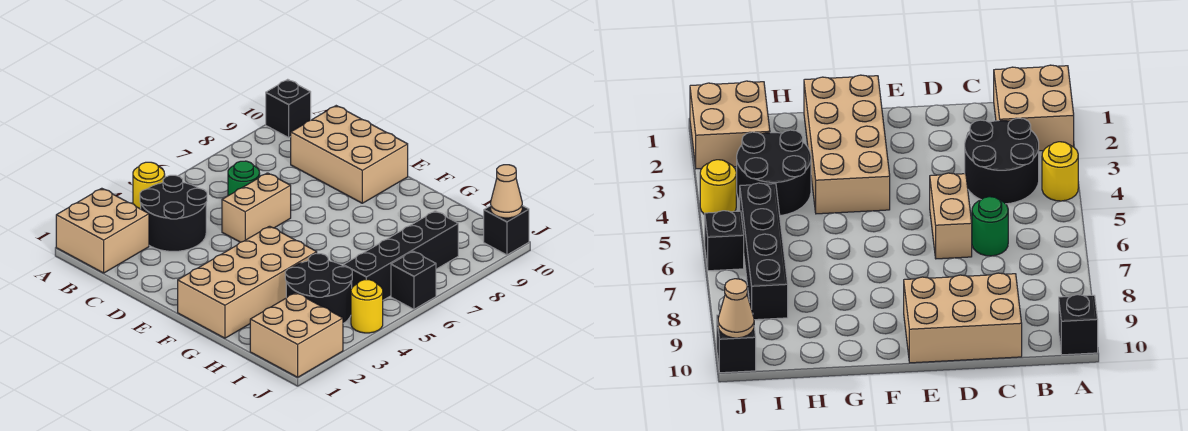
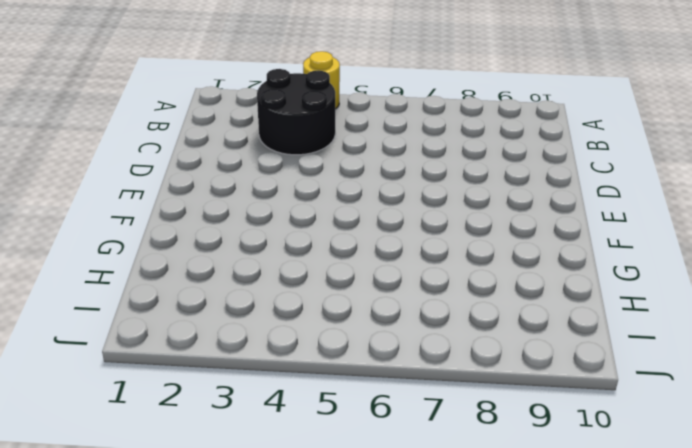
none -> tan brick A1:B2 level 1
none -> black brick A10 level 1
none -> green round brick C6 level 1

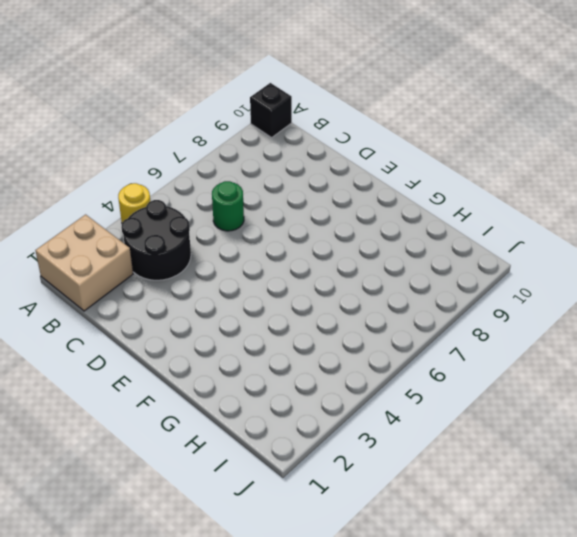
none -> tan brick C9:E10 level 1
none -> tan brick D5:D6 level 1
none -> tan brick F1:G4 level 1

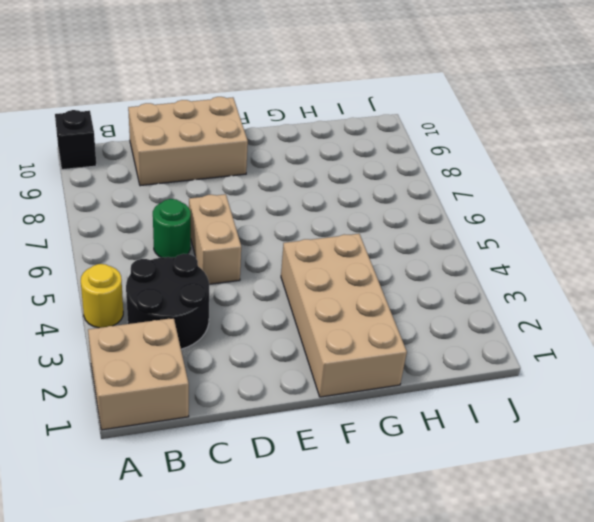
none -> black round brick H3:I4 level 1
none -> tan brick I1:J2 level 1
none -> black brick I5:I8 level 1

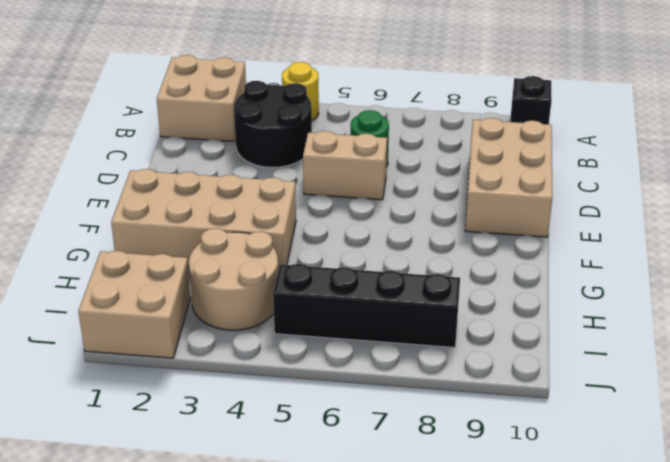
tan round brick H3:I4 level 1 -> black round brick H3:I4 level 1
none -> yellow round brick J4 level 1
none -> black brick J6 level 1
none -> black brick J10 level 1

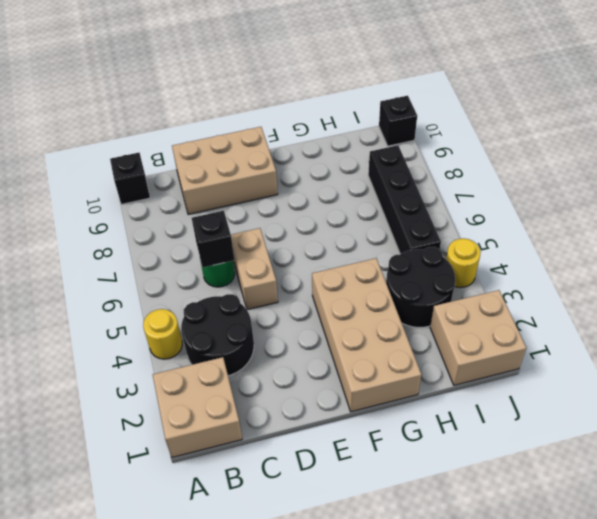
black brick C6 level 2 -> black brick J6 level 1
none -> tan cone J10 level 2

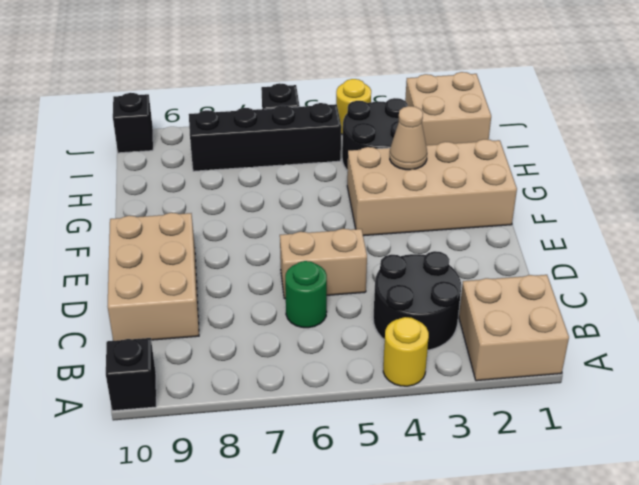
tan cone G3 level 2 -> tan cone J10 level 2

